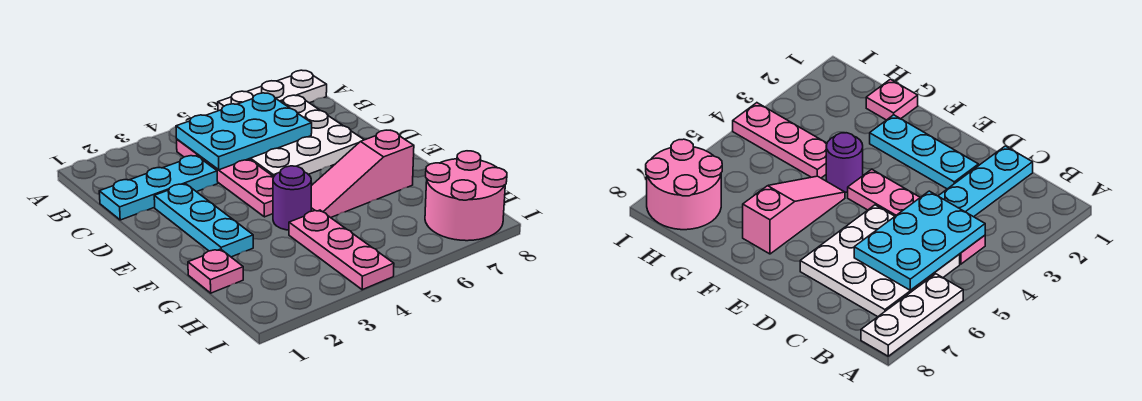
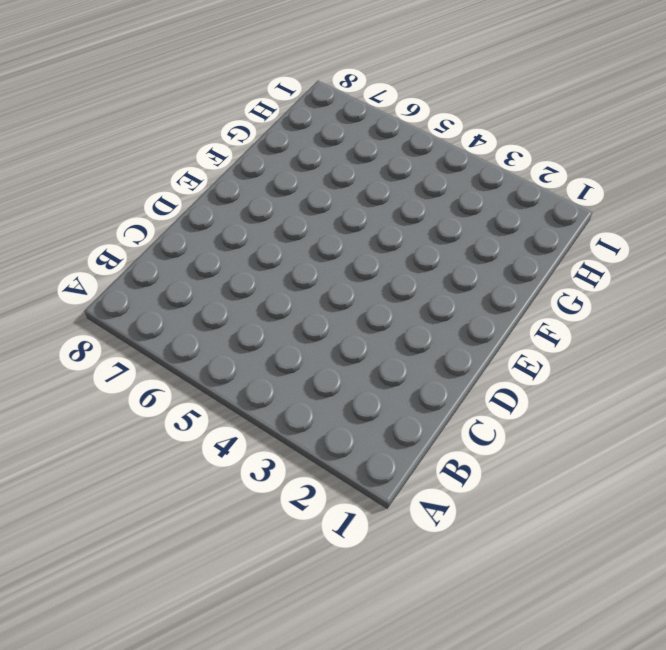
none -> white plate A6:A8 level 1
none -> pink plate B4:E4 level 1

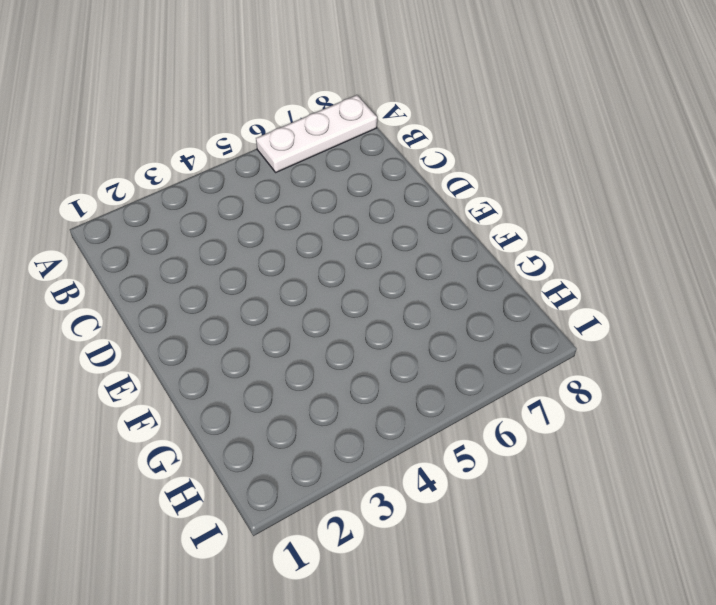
none -> pink plate B4:E4 level 1
none -> white plate B5:D7 level 1

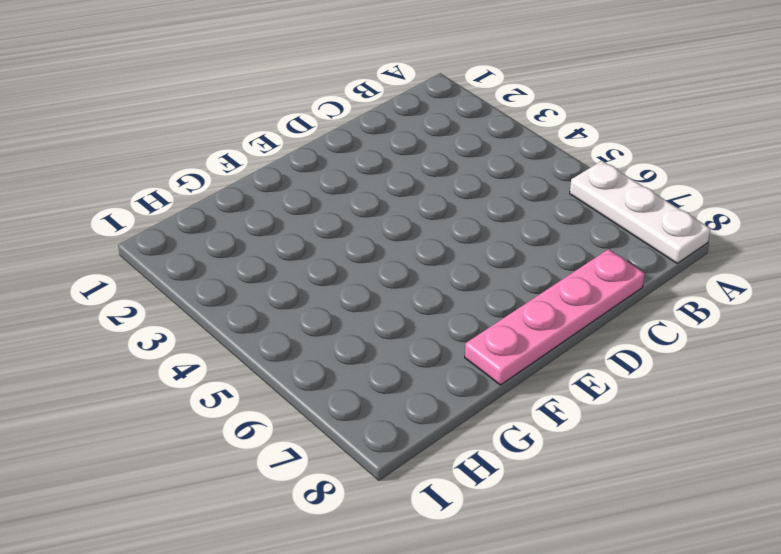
pink plate C8:F8 level 1 -> pink plate B4:E4 level 1
none -> white plate B5:D7 level 1
none -> cyan plate C1:C3 level 1

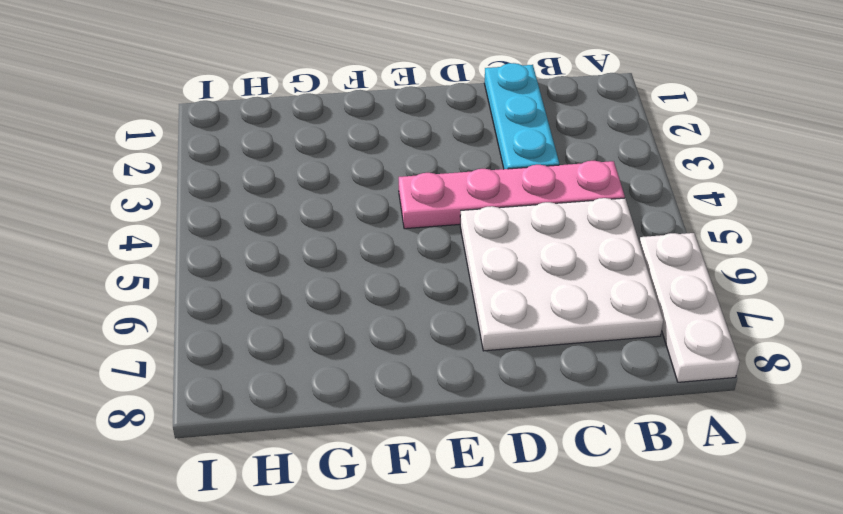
none -> cyan plate D2:F2 level 1
none -> purple round brick F4 level 1

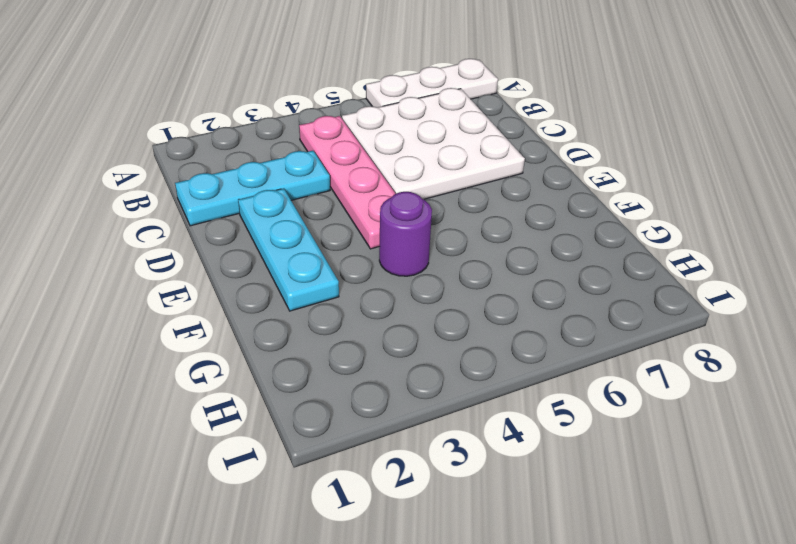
none -> pink slope F5:F7 level 1 top 7
none -> pink plate G1 level 1

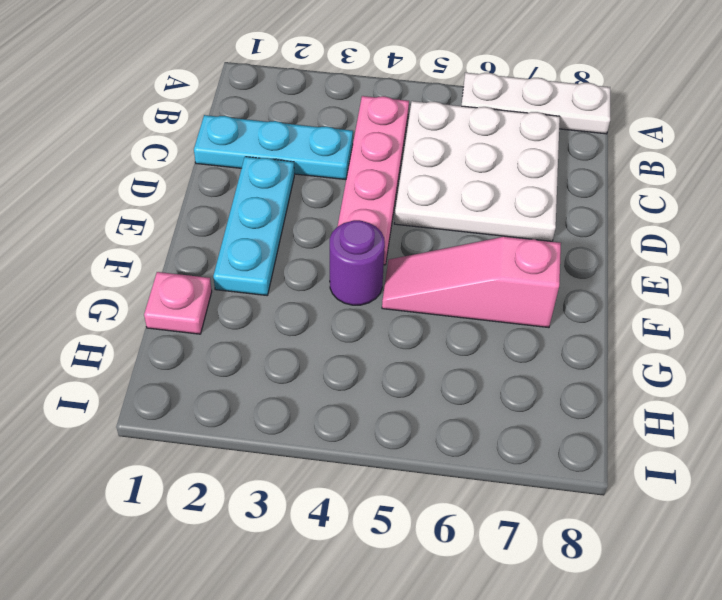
none -> pink plate G4:I4 level 1
none -> pink round brick H7:I8 level 1

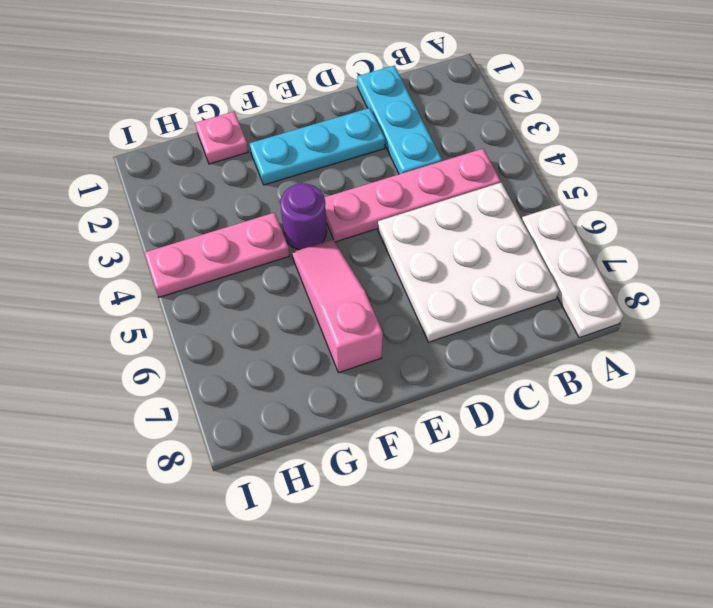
none -> pink round brick H7:I8 level 1
none -> cyan plate B4:C6 level 2

